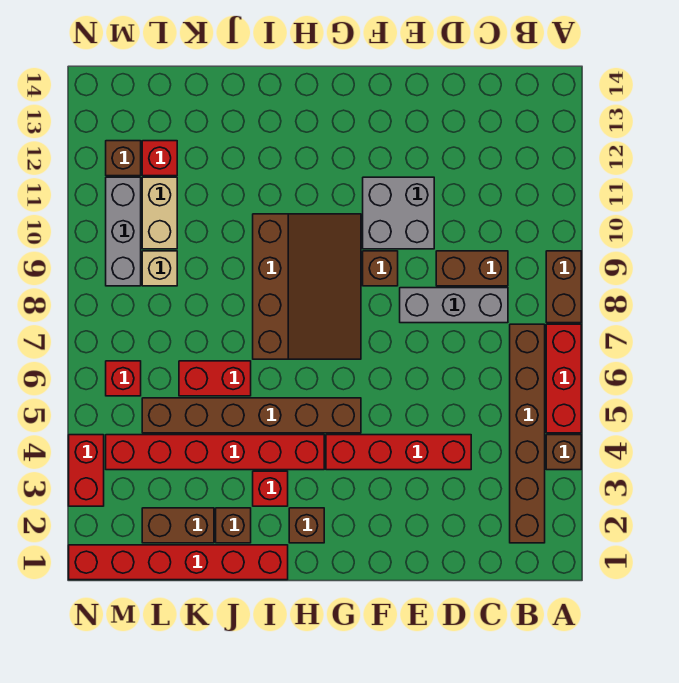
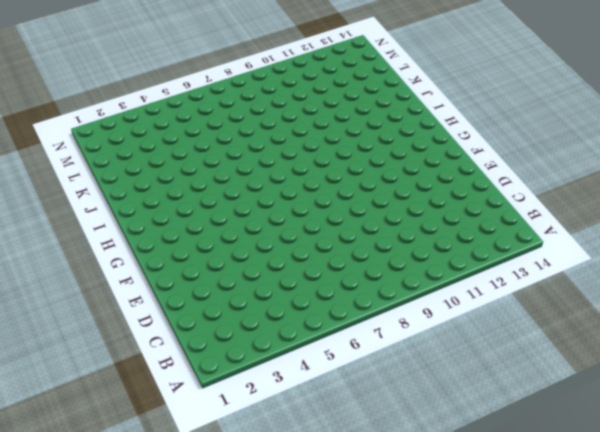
none -> brown brick A4 level 1
none -> red brick A5:A7 level 1
none -> brown brick A8:A9 level 1

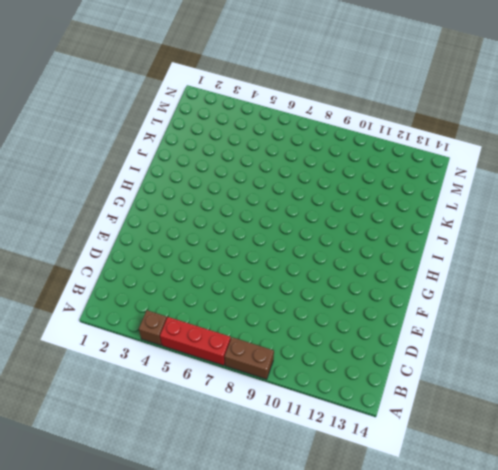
none -> brown brick B2:B7 level 1
none -> grey brick C8:E8 level 1
none -> brown brick C9:D9 level 1

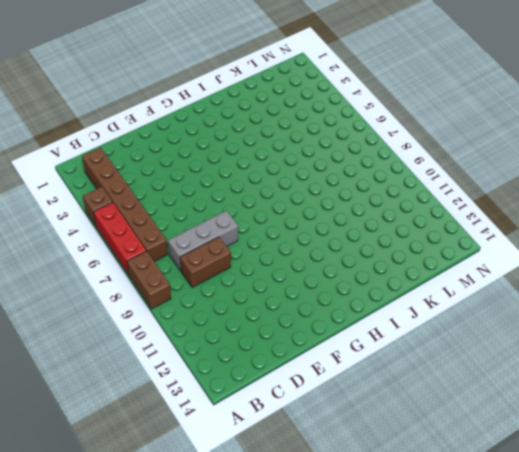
none -> red brick D4:G4 level 1
none -> grey brick E10:F11 level 1
none -> brown brick F9 level 1

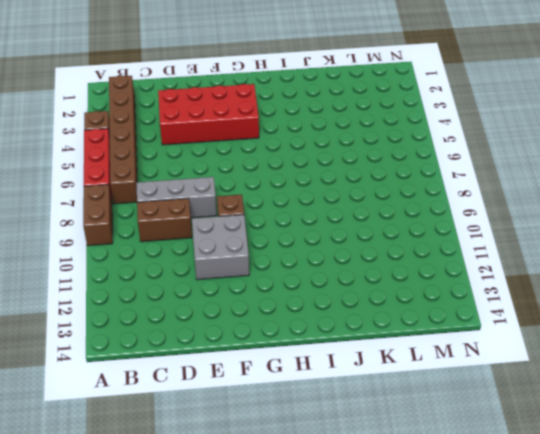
red brick D3:G4 level 1 -> red brick D4:G4 level 1
none -> brown brick G5:L5 level 1
none -> brown slope G7:I10 level 1 top I
none -> brown brick H2 level 1

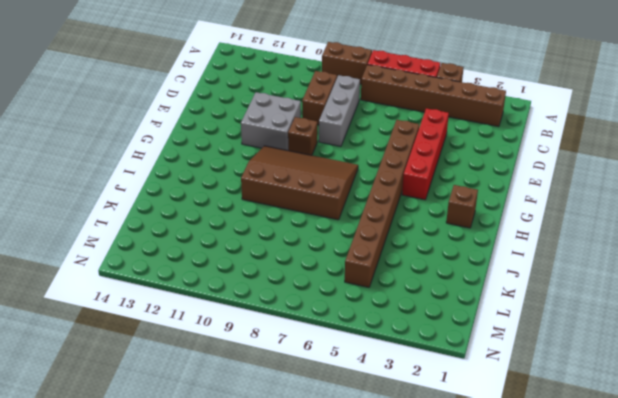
brown brick E5:L5 level 1 -> brown brick G5:L5 level 1
none -> red brick H4:M4 level 1
none -> red brick I1:N1 level 1
none -> red brick I3 level 1

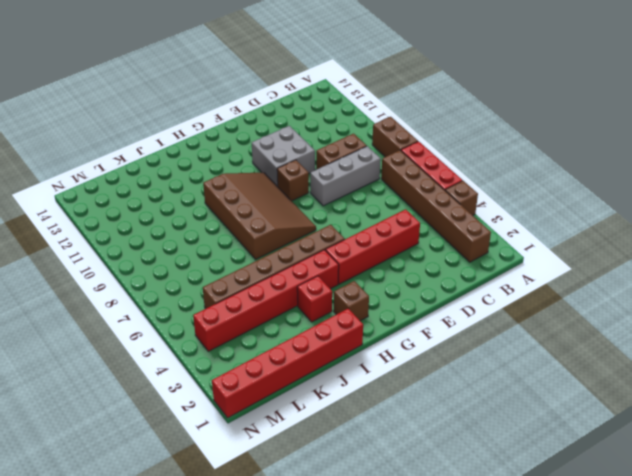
none -> brown brick J2 level 1
none -> red brick J6:K6 level 1
none -> brown brick K2:L2 level 1

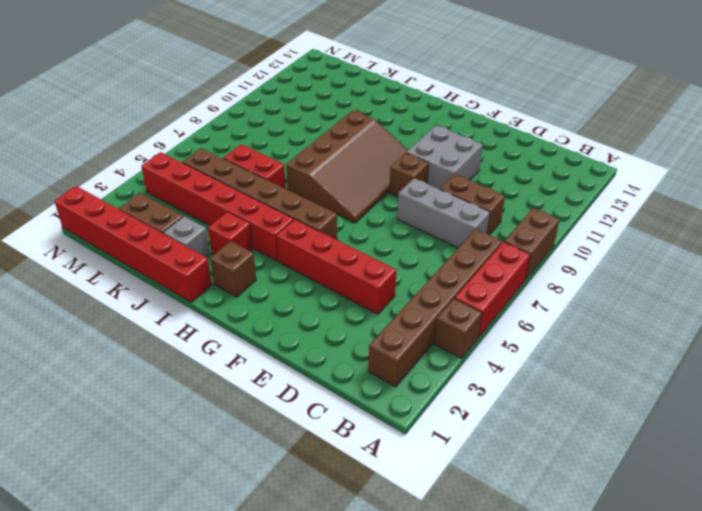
grey brick J2 level 1 -> brown brick J2 level 1
none -> tan brick L9 level 1
none -> tan brick L10:L11 level 1
none -> red brick L12 level 1

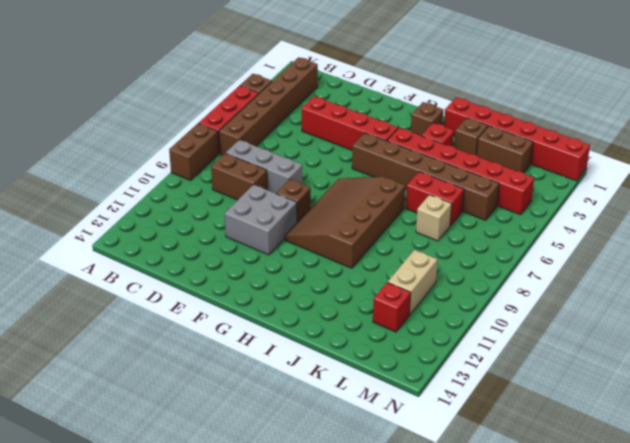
tan brick K7 level 1 -> tan brick L9 level 1
none -> red brick M6 level 1
none -> grey brick M9:M11 level 1
none -> brown brick M12 level 1

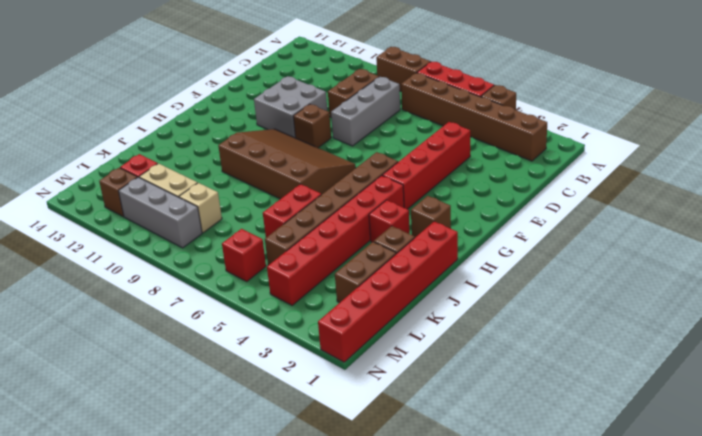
none -> red brick N3:N4 level 1

